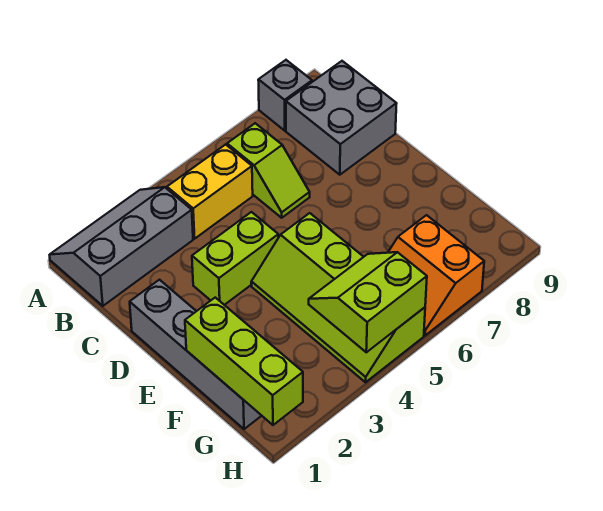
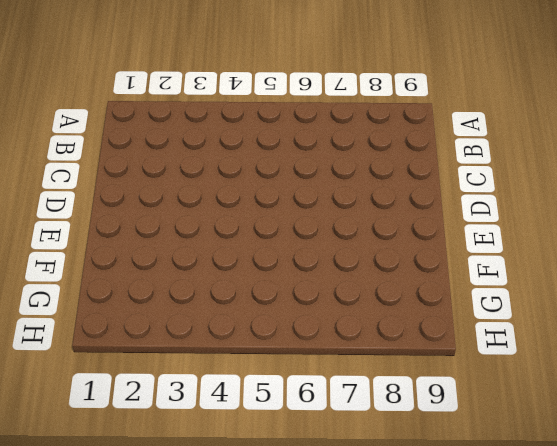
none -> grey slope A1:B3 level 1 top B
none -> grey brick A8 level 1

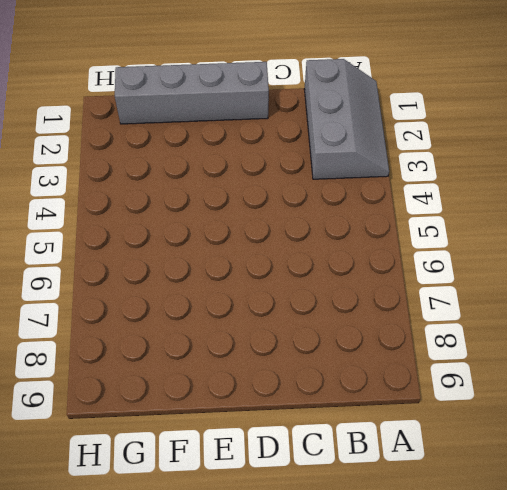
none -> grey brick A8 level 1
none -> yellow brick B4:B5 level 1

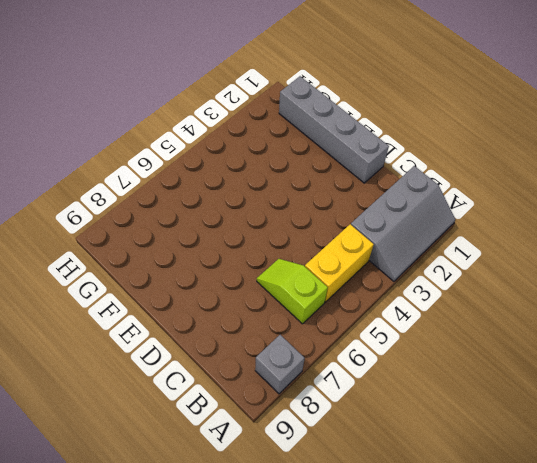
none -> grey brick B8:C9 level 1
none -> lime brick D3:D4 level 1

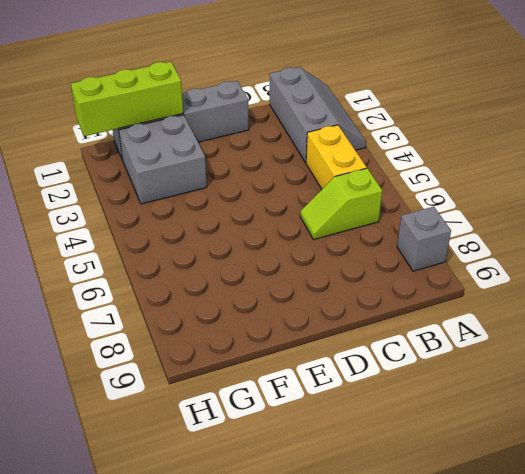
grey brick F2:G3 level 1 -> grey brick B8:C9 level 1
none -> lime brick D3:D4 level 1
none -> lime slope E4:H5 level 1 top 5

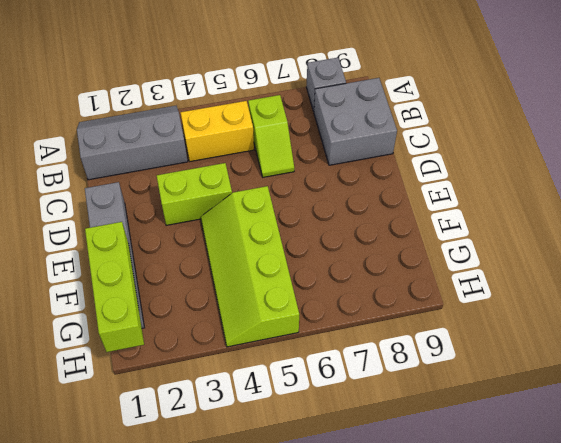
none -> orange slope G6:H7 level 1 top 7
none -> lime slope G4:H5 level 2 top H

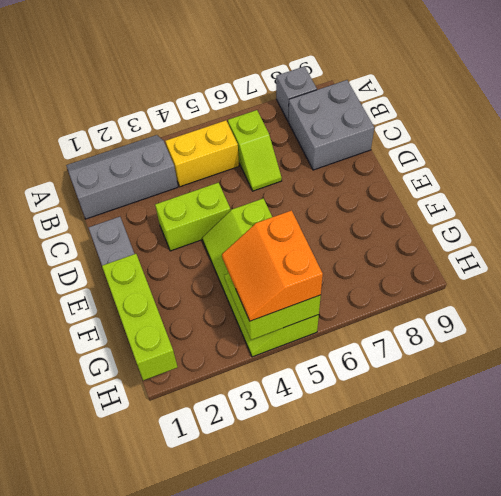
orange slope G4:H5 level 3 top 5 -> orange slope G6:H7 level 1 top 7

